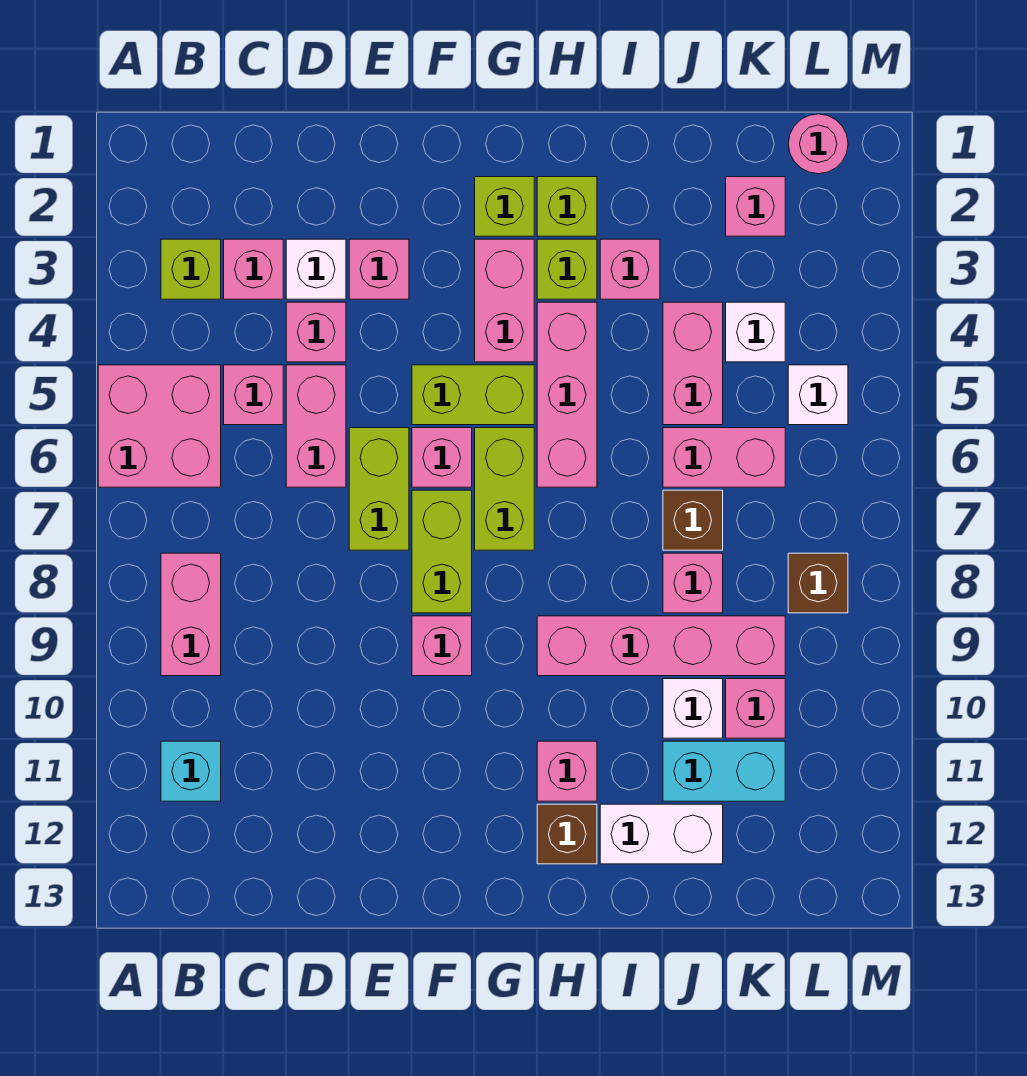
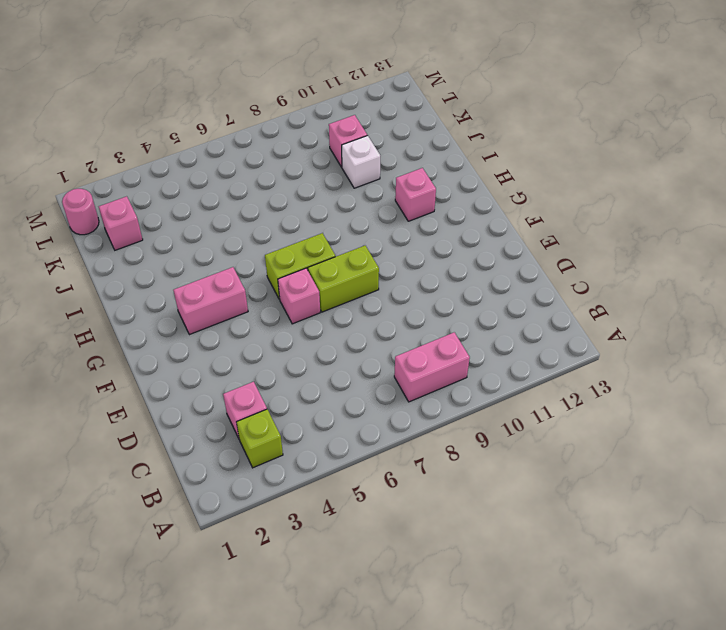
none -> pink brick A5:B6 level 1
none -> cyan brick B11 level 1
none -> pink brick C5 level 1
none -> white brick D3 level 1

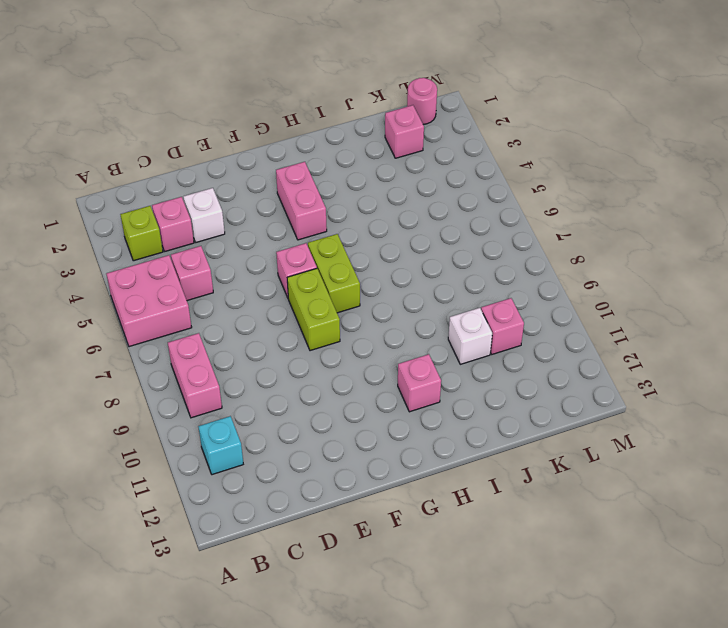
none -> pink brick D4 level 1
none -> pink brick D5:D6 level 1
none -> pink brick E3 level 1
none -> lime brick E6:E7 level 1

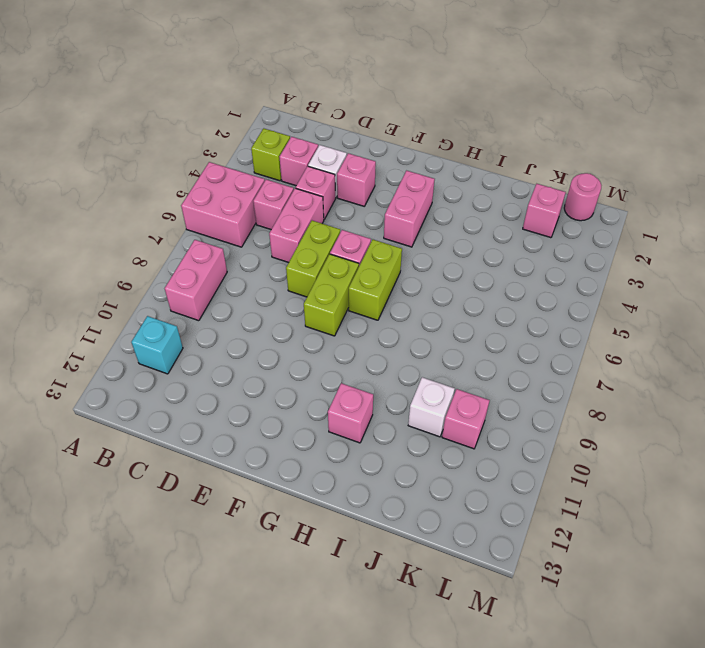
none -> lime brick F5:G5 level 1
none -> pink brick F9 level 1
none -> lime brick G2 level 1
none -> lime brick H2 level 1

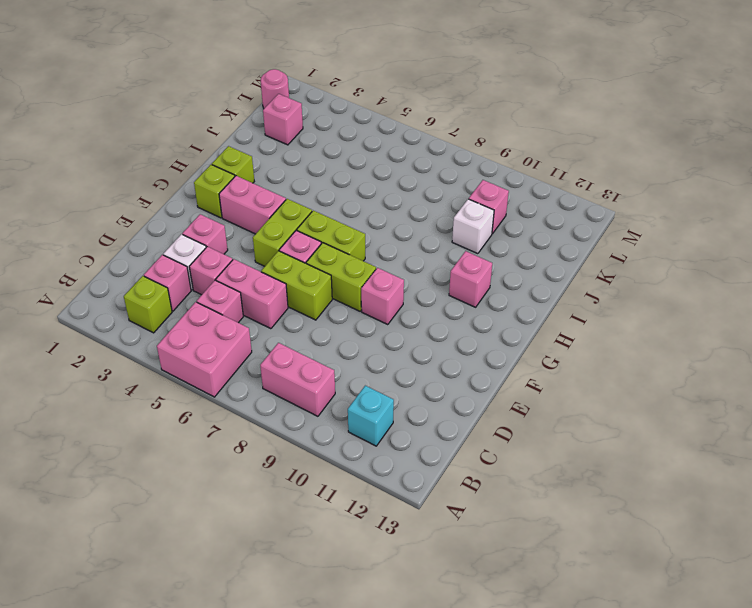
none -> lime brick H3 level 1
none -> pink brick H4:H6 level 1
none -> pink brick H9:K9 level 1
none -> brown brick H12 level 1

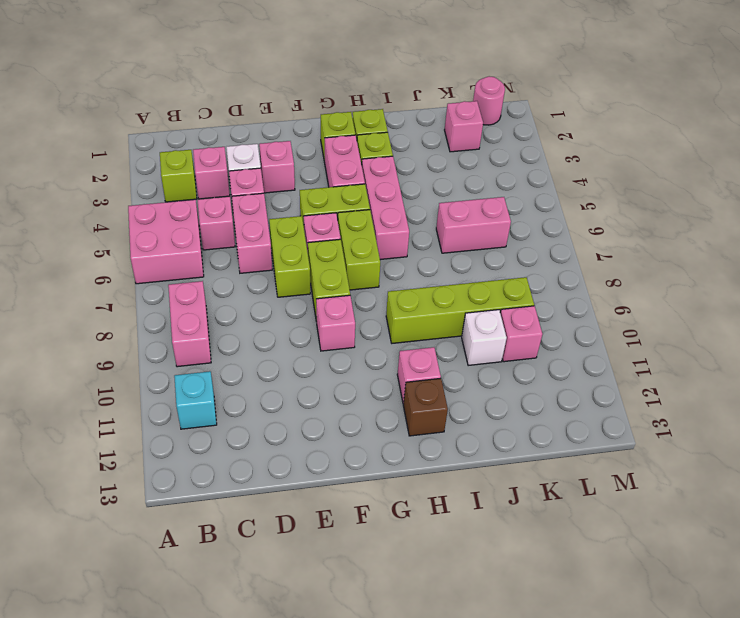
lime brick H9:K9 level 1 -> pink brick H9:K9 level 1
none -> pink brick I3 level 1
none -> white brick I12:J12 level 1
none -> pink brick J4:J5 level 1
none -> brown brick J7 level 1

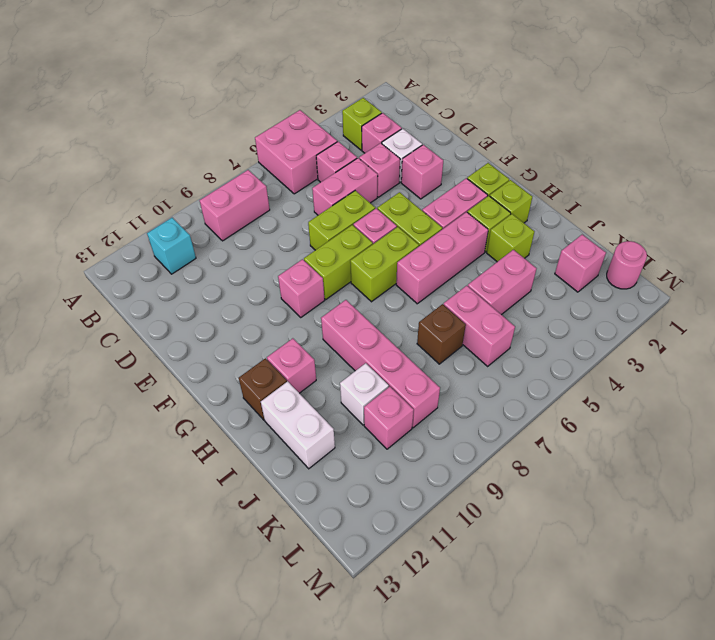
lime brick I3 level 1 -> pink brick I3 level 1
none -> pink brick J8 level 1
none -> cyan brick J11:K11 level 1
none -> white brick K4 level 1
none -> white brick L5 level 1

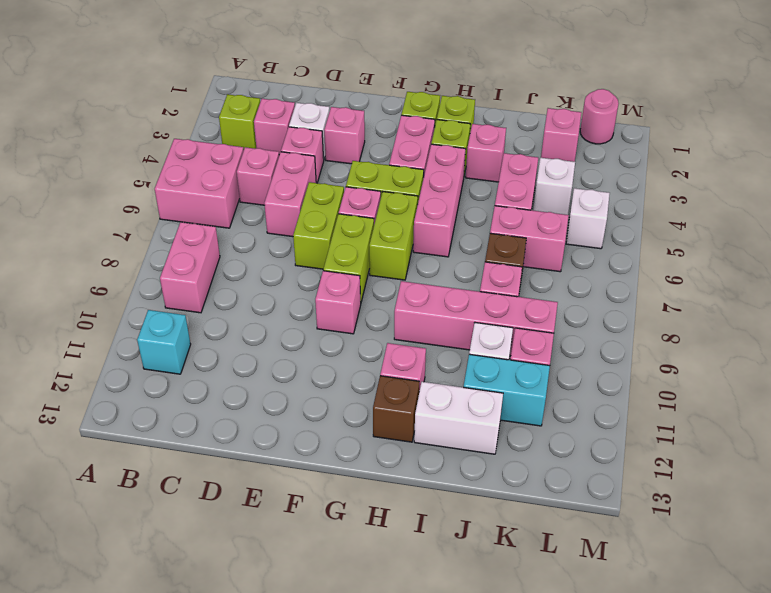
none -> brown brick L8 level 1

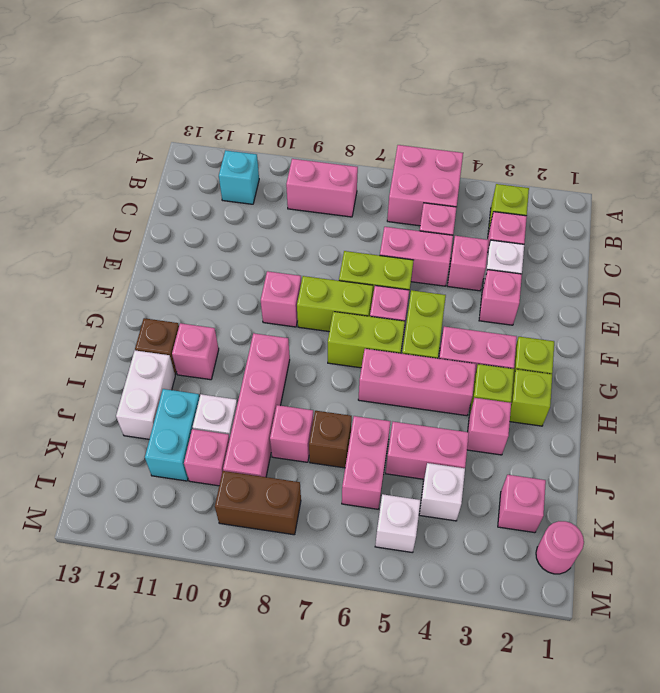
brown brick L8:L9 level 1 -> brown brick L8 level 1

